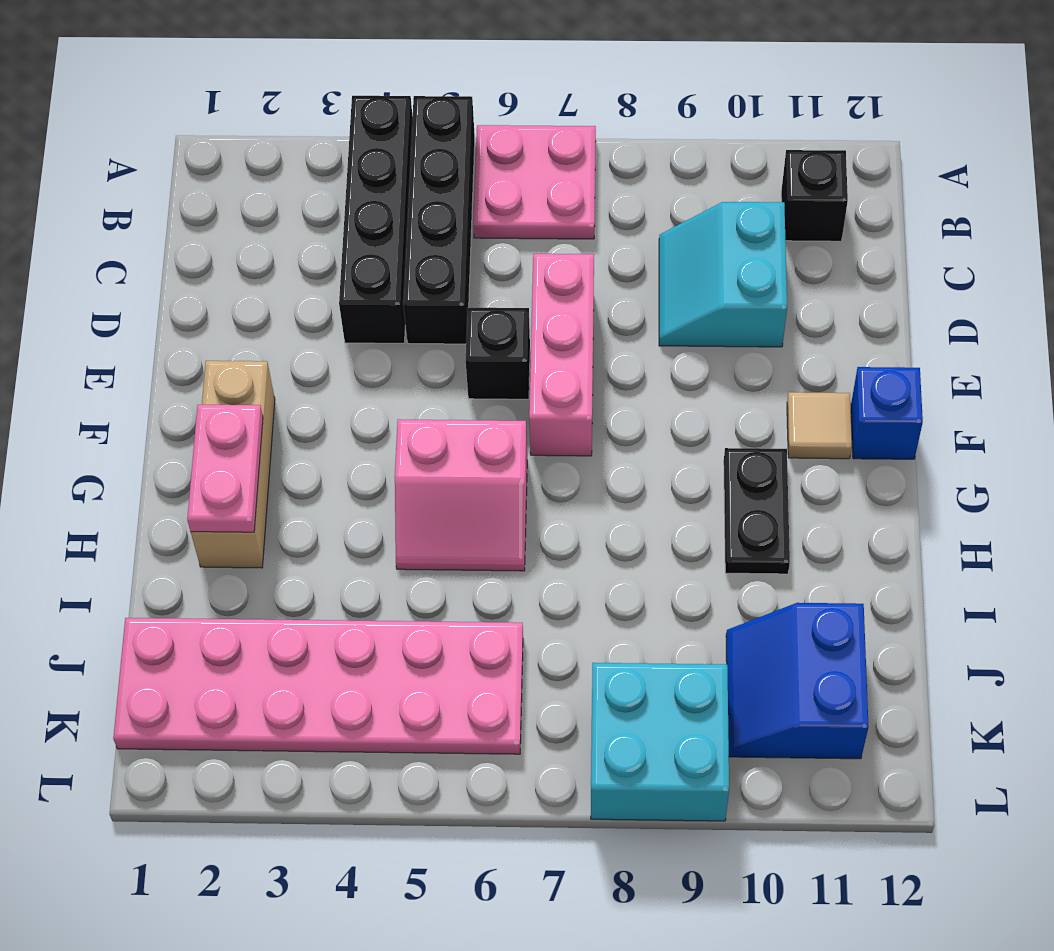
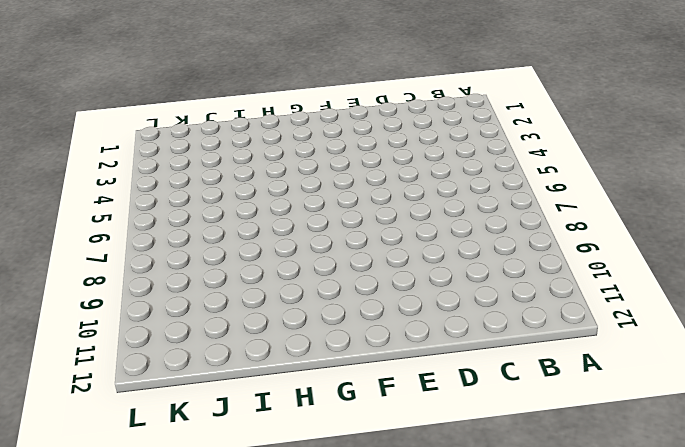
none -> black brick A4:D4 level 1
none -> black brick A5:D5 level 1
none -> pink plate A6:B7 level 1

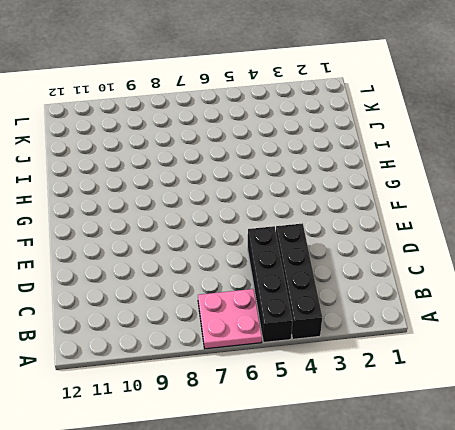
none -> black brick B11 level 1
none -> cyan slope C9:D10 level 1 top 10
none -> pink brick D7:F7 level 1

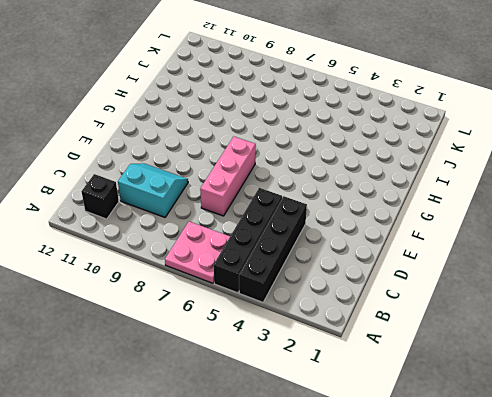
cyan slope C9:D10 level 1 top C -> cyan slope C9:D10 level 1 top 10
none -> black brick E6 level 1
none -> tan brick F2:H2 level 1
none -> tan tile F11 level 1

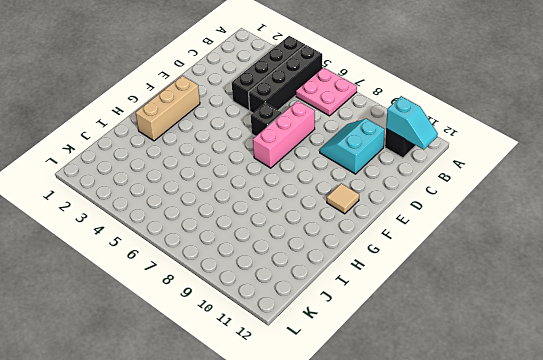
cyan slope B11:B12 level 2 top 11 -> none
none -> blue brick F12 level 1
none -> pink slope G5:H6 level 1 top G
none -> black plate G10:H10 level 1

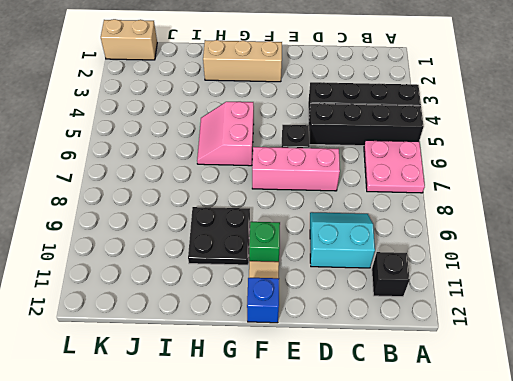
green brick F10 level 1 -> none
black plate G9:H10 level 1 -> black plate G10:H10 level 1
tan brick K1:L1 level 1 -> pink plate J1:K6 level 1
none -> blue slope J10:K11 level 1 top 11
none -> cyan brick K8:L9 level 1
none -> pink plate G2:H2 level 2

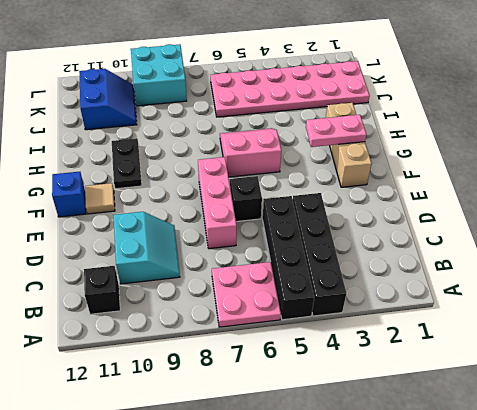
pink plate G2:G3 level 2 -> pink plate G2:H2 level 2

